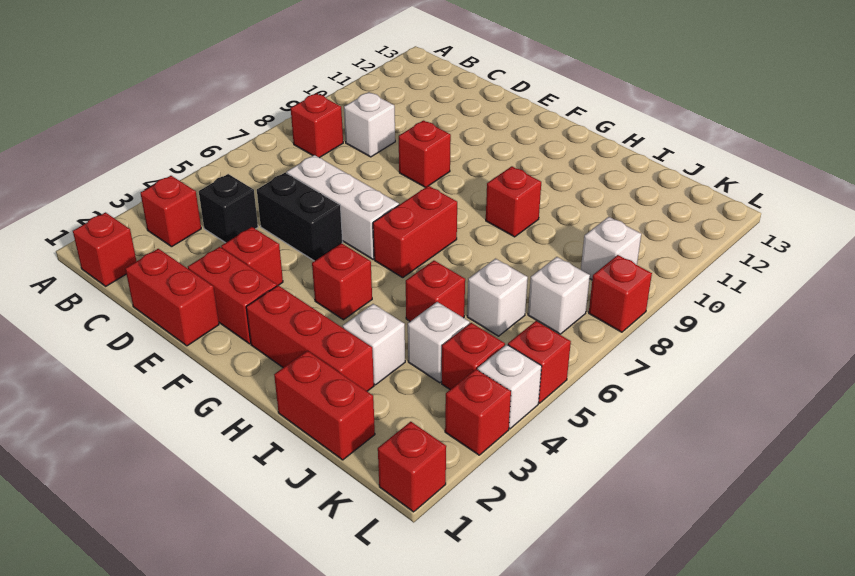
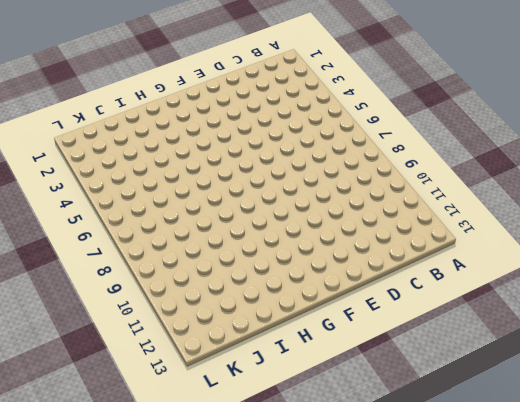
none -> red brick B1 level 1
none -> red brick B3 level 1
none -> red brick B8 level 1

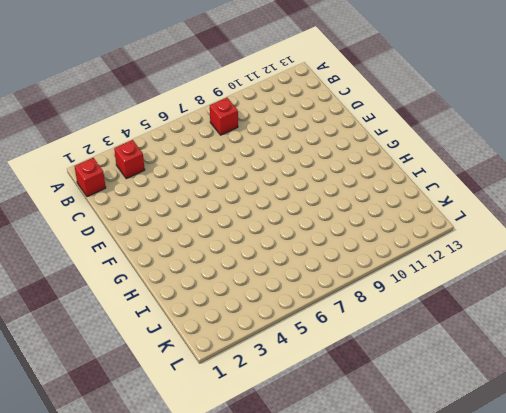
none -> black brick C4 level 1
none -> white brick C9 level 1
none -> red brick D1:E1 level 1

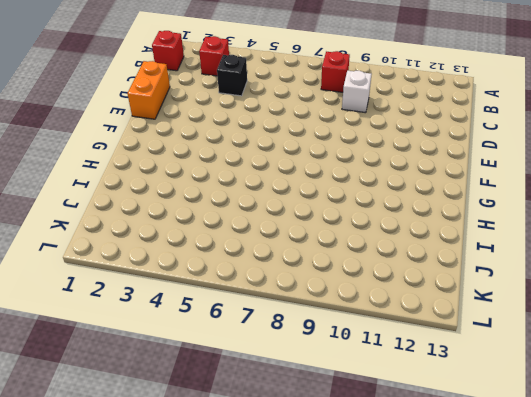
orange brick D1:E1 level 1 -> red brick D1:E1 level 1
none -> black brick D5:E5 level 1
none -> white brick D6:F6 level 1
none -> red brick E2:F2 level 1

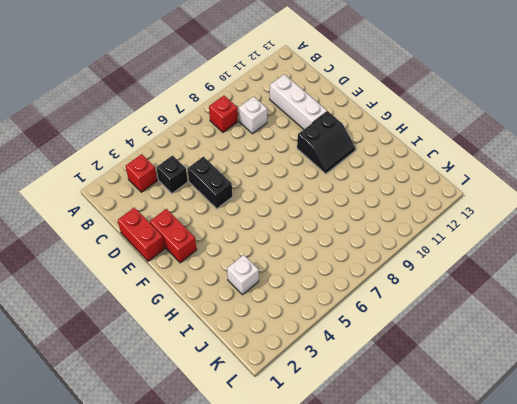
white brick C11:E11 level 1 -> white brick D6:F6 level 1
black slope F10:G11 level 1 top F -> none
none -> red brick B1 level 1
none -> red brick E3 level 1
none -> red brick E9 level 1

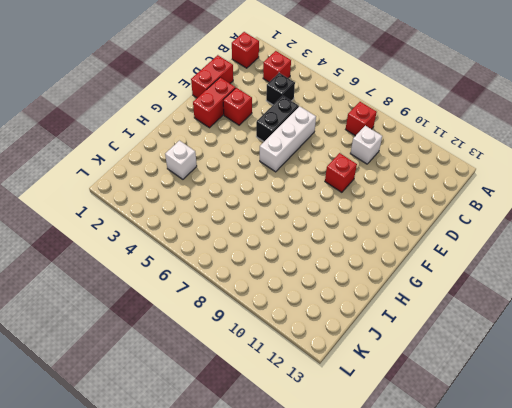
none -> red brick G2:I2 level 1
none -> red brick G4 level 1
none -> red brick G6:G7 level 1

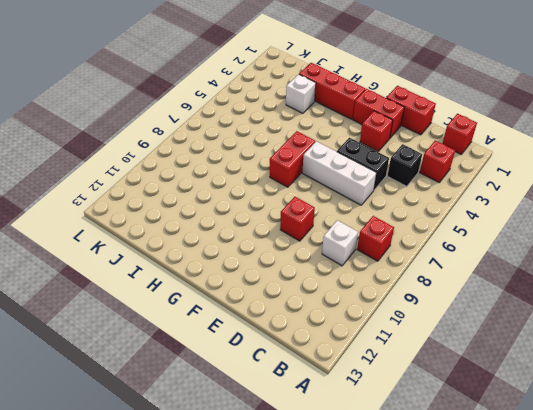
none -> red brick G4 level 1
none -> red brick H9 level 1
none -> red brick I1:J1 level 1

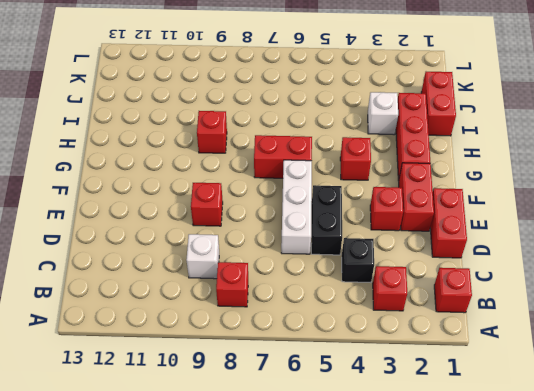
none -> red brick I5 level 1
none -> white brick J4 level 1
none -> white brick J6 level 1

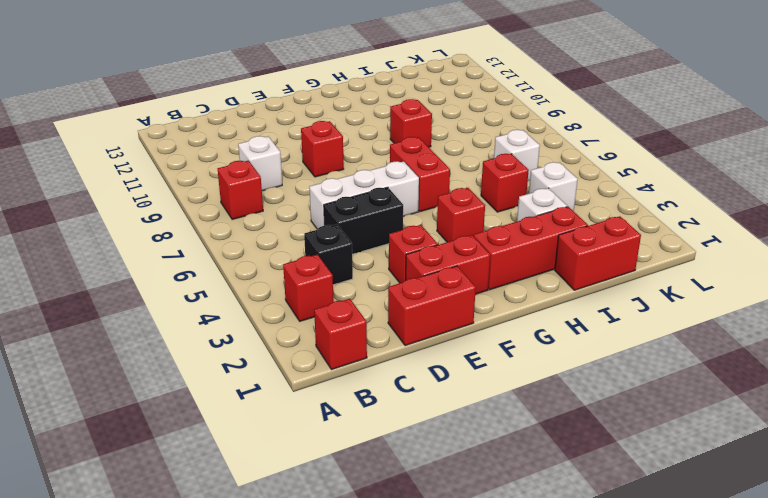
none -> red brick K4 level 1
none -> white brick K7 level 1
none -> white brick K9 level 1

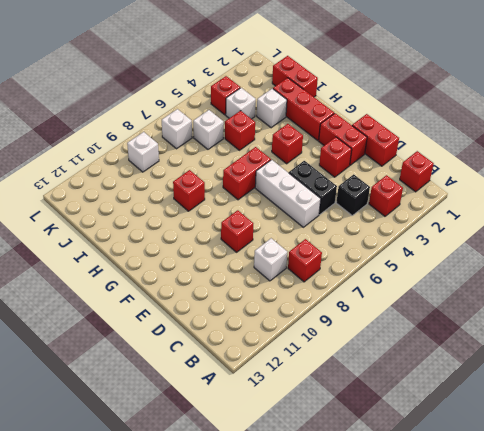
none -> red brick L1 level 1
none -> red brick L3 level 1
none -> white brick L4 level 1

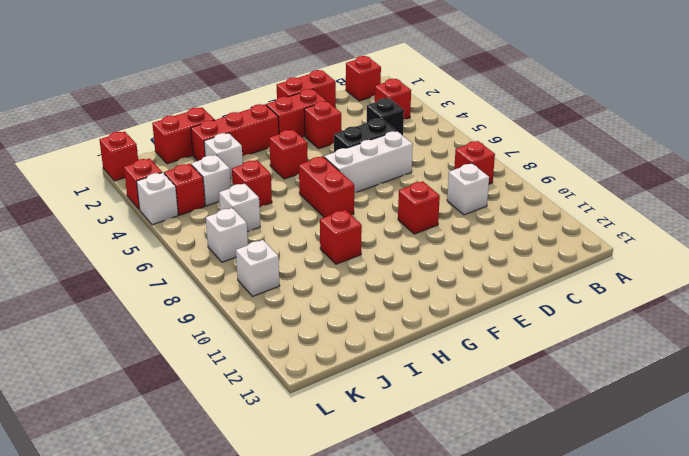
none -> red brick L5 level 1
none -> red brick L8 level 1

